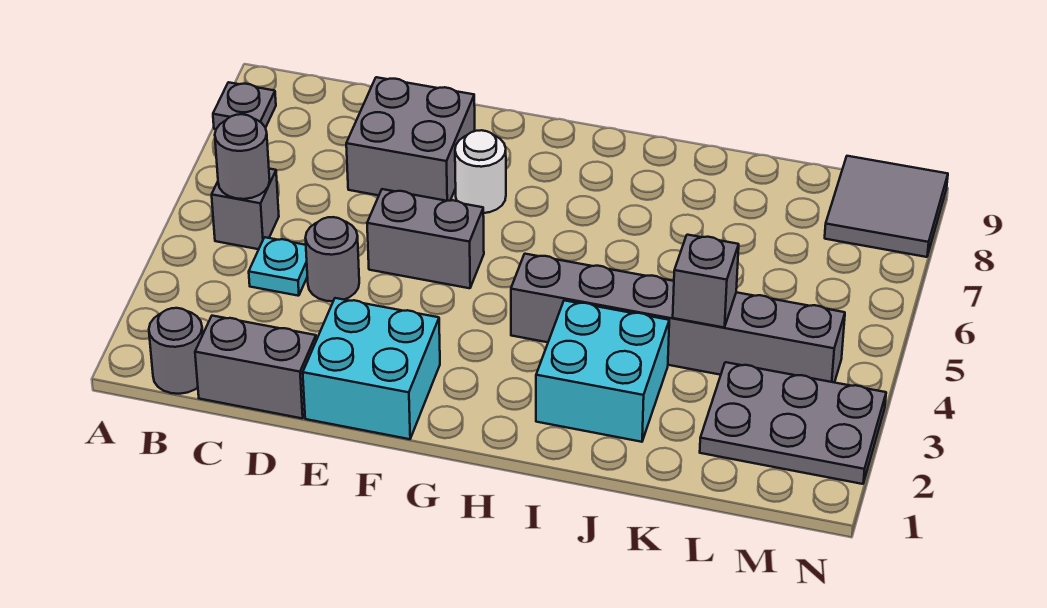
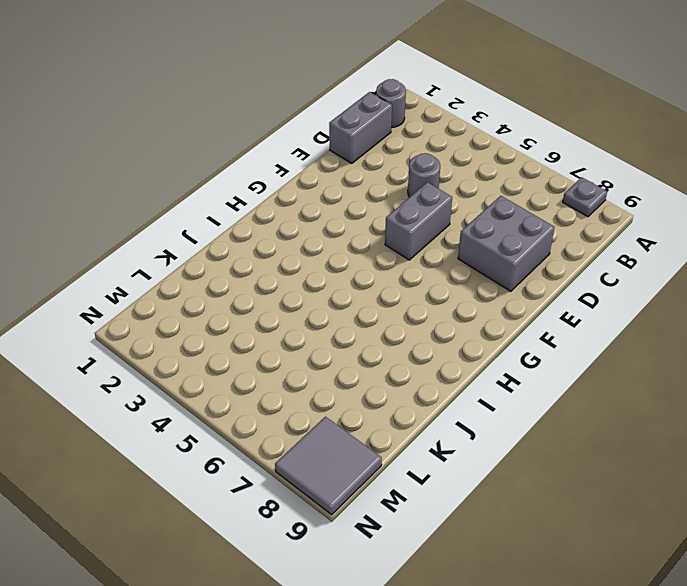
none -> grey brick B5 level 1
none -> cyan plate C4 level 1
none -> cyan brick E1:F2 level 1

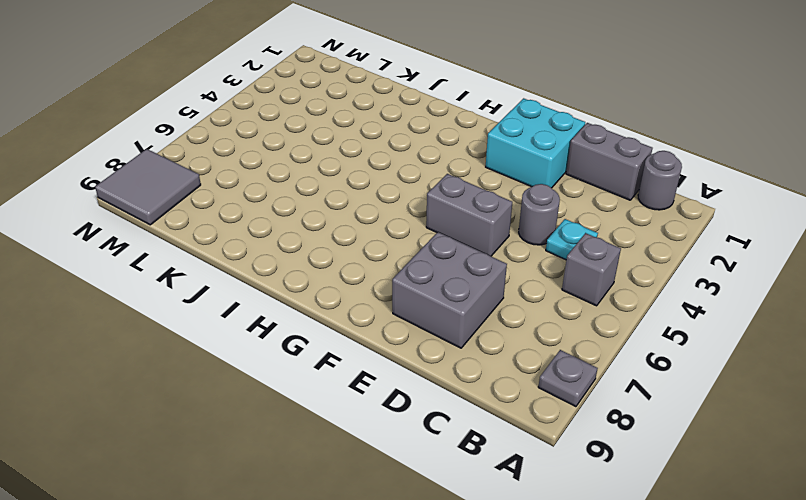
none -> white round brick F7 level 1
none -> grey brick H4:M4 level 1
none -> cyan brick I2:J3 level 1

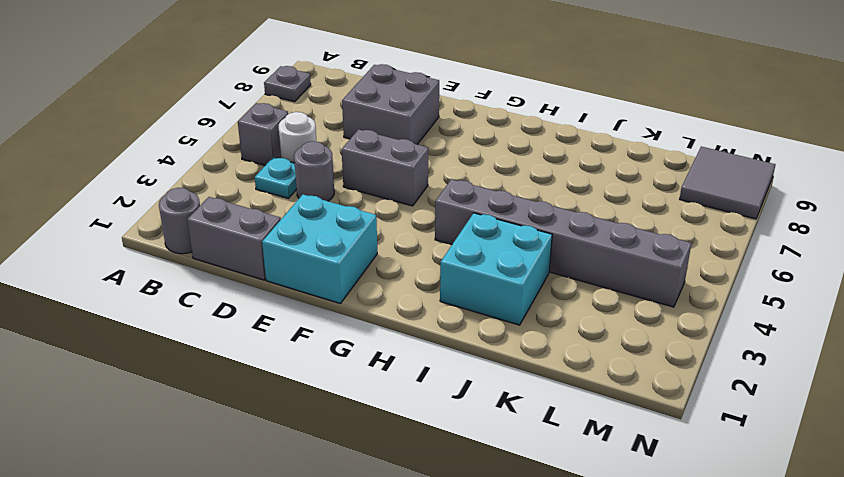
white round brick C5 level 1 -> white round brick F7 level 1
none -> grey plate L2:N3 level 1
none -> grey round brick B5 level 2
none -> grey brick K4 level 2

